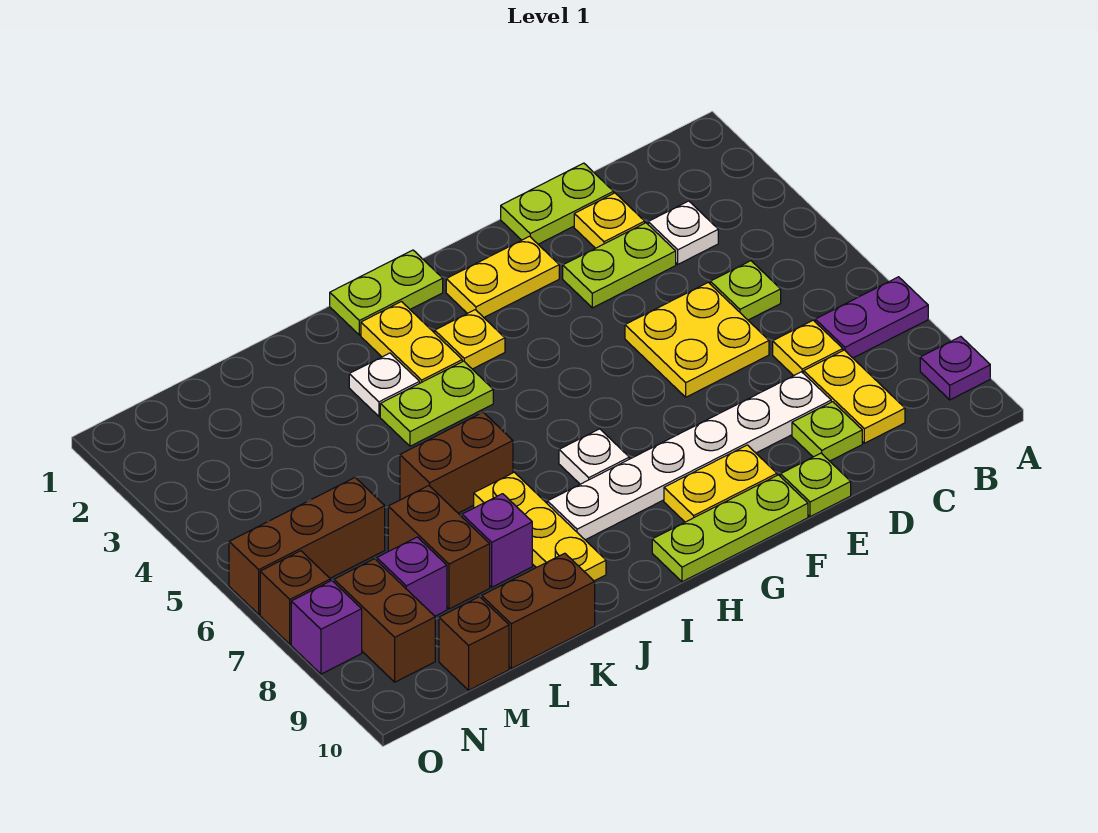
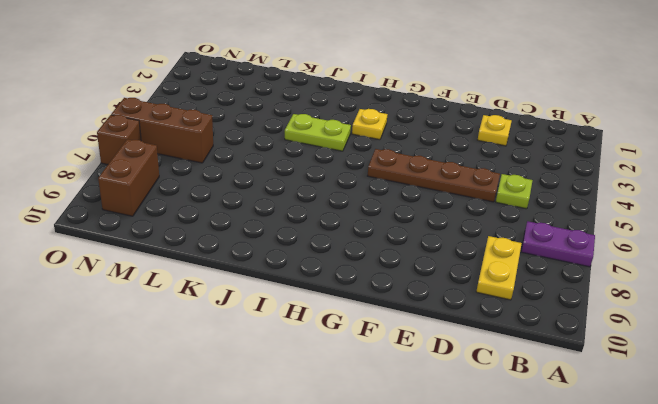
brown plate D5:G5 level 1 -> yellow plate D5:E6 level 1
none -> purple plate A9 level 1
none -> white plate C3 level 1
none -> yellow plate C7 level 1
none -> lime plate D1:E1 level 1

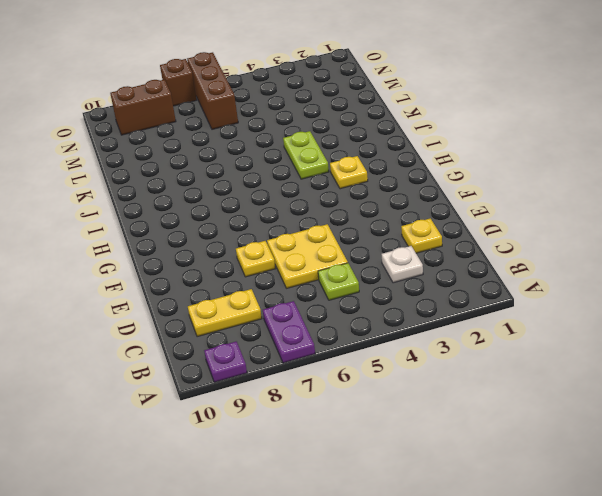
yellow plate E7 level 1 -> yellow plate C7 level 1
none -> lime plate D1:E1 level 1
none -> lime plate D3:E3 level 1
none -> white plate D8:I8 level 1
none -> lime plate D9 level 1

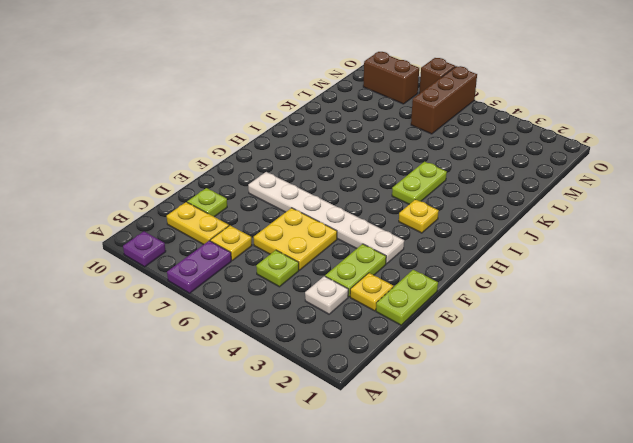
white plate F3:F8 level 1 -> white plate D8:I8 level 1
none -> lime plate E10 level 1
none -> yellow plate F2:G2 level 1
none -> yellow plate F9:G9 level 1
none -> lime plate F10:H10 level 1

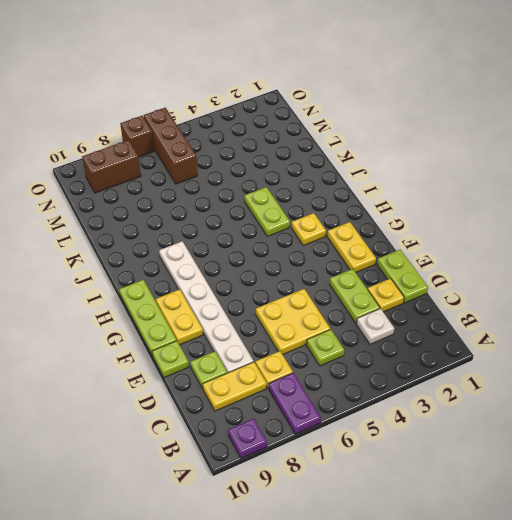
none -> lime plate H1:I1 level 1
none -> white plate H7 level 1
none -> yellow plate I2:I3 level 1
none -> white plate J3 level 1

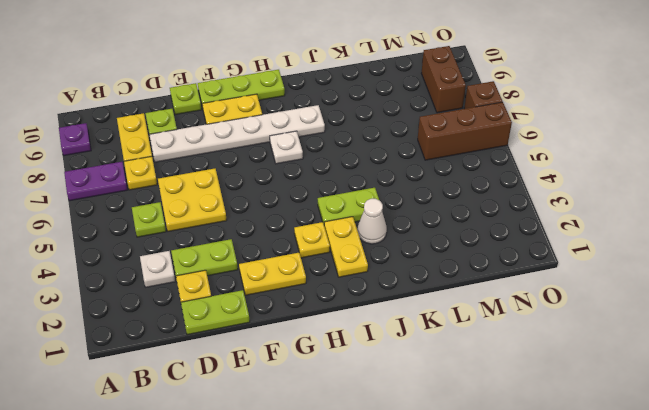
white cone J3 level 1 -> white plate J3 level 1
none -> lime plate H1:I1 level 1
none -> brown brick J6:K6 level 1
none -> yellow plate J7:J9 level 1
none -> purple brick K8 level 1

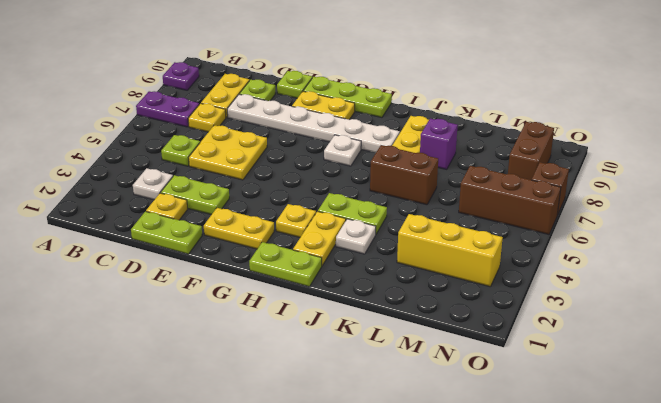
yellow brick L3:N3 level 1 -> none
none -> brown brick K10:L10 level 1
none -> brown brick L7:L8 level 1
none -> purple brick M8 level 1
none -> brown brick M10 level 1

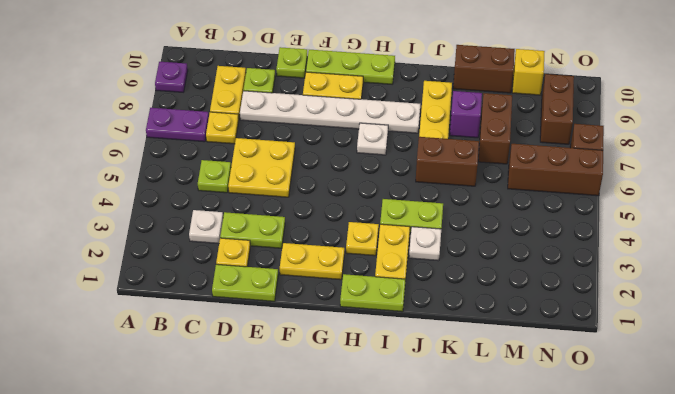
yellow brick M10 level 1 -> brown brick M10 level 1
none -> purple brick M8 level 1
none -> purple brick O8 level 1

